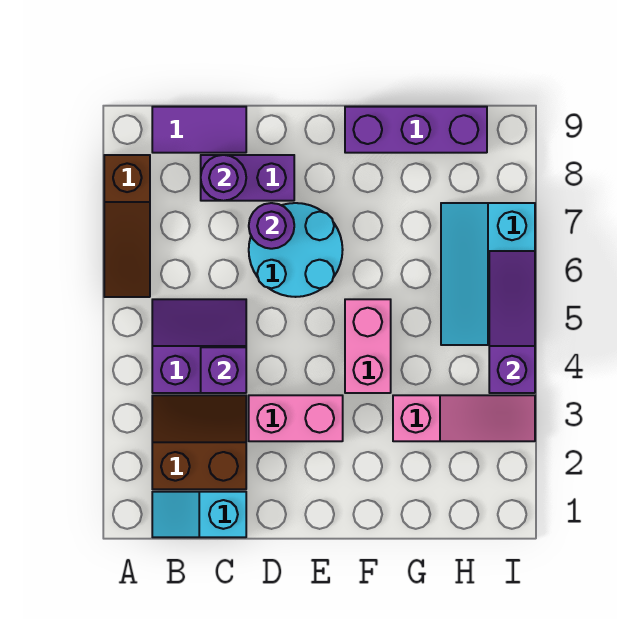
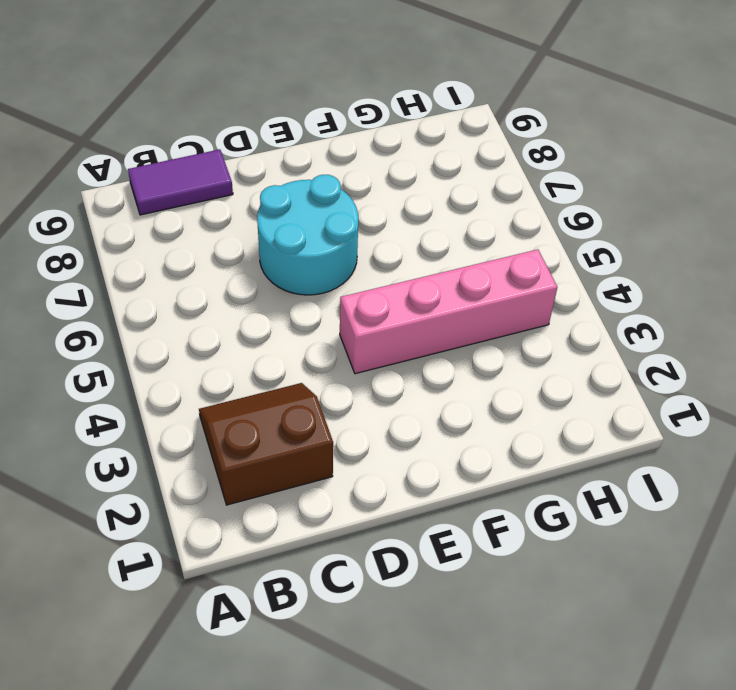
pink brick E4:H4 level 1 -> pink brick F4:F5 level 1
none -> brown slope A6:A8 level 1 top 8
none -> cyan slope B1:C1 level 1 top C
none -> purple slope B4:C5 level 1 top 4

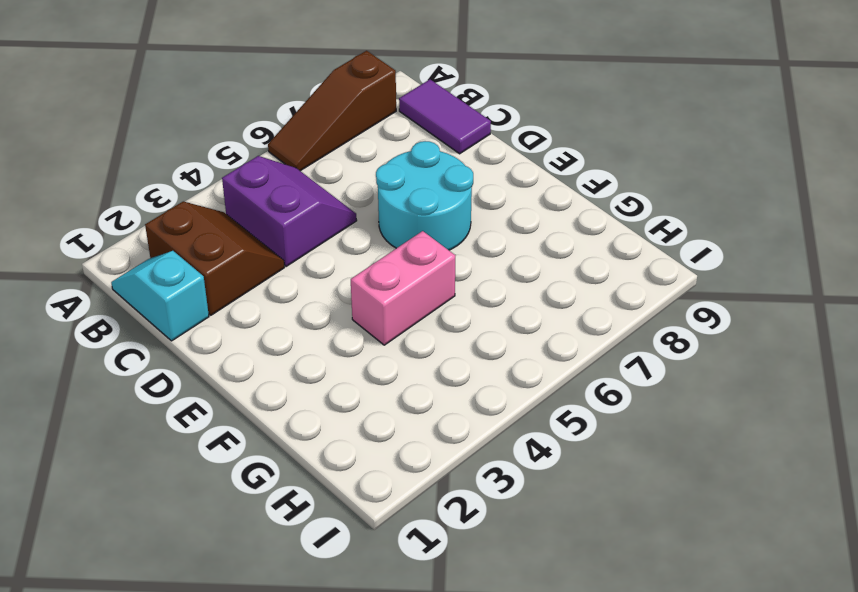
none -> purple brick C8:D8 level 1
none -> pink brick D3:E3 level 1
none -> purple brick F9:H9 level 1

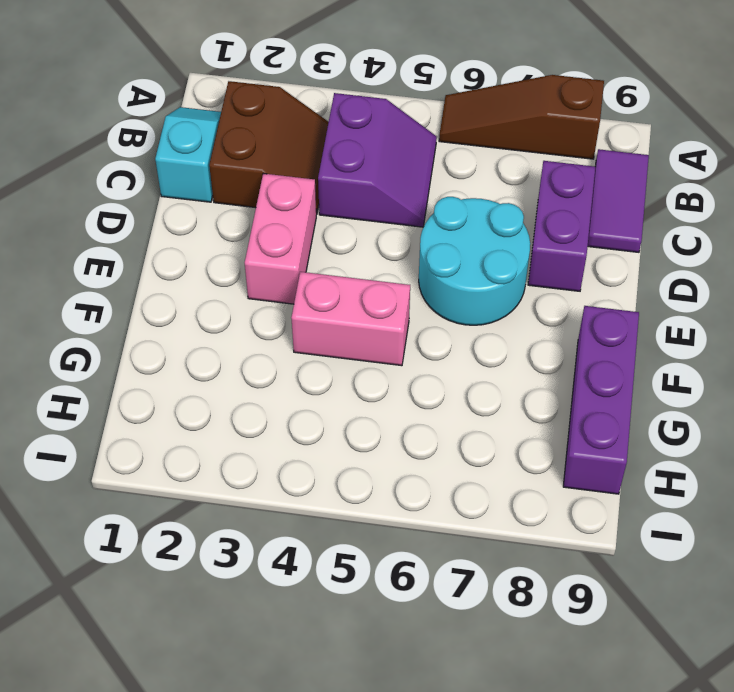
none -> pink slope G3:I3 level 1 top G
none -> cyan slope H5:I7 level 1 top I
none -> purple brick C4 level 2

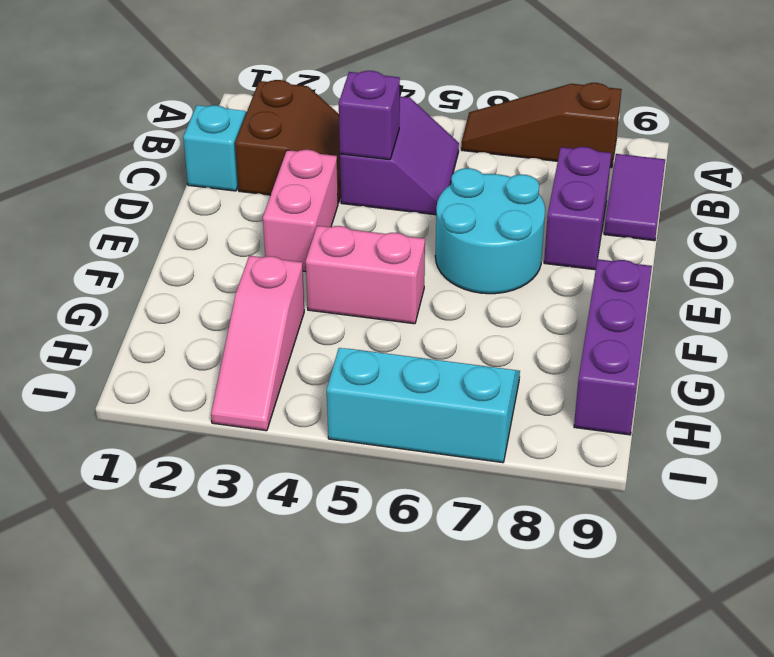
none -> purple round brick C8 level 2
none -> purple round brick D7 level 2
none -> purple slope I4:I6 level 2 top 4

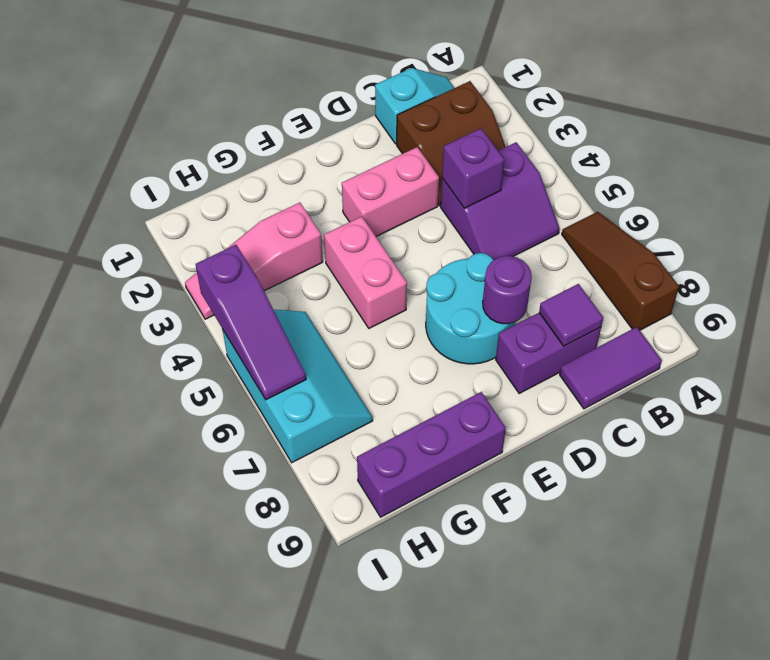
purple tile C8 level 2 -> purple round brick C8 level 2

